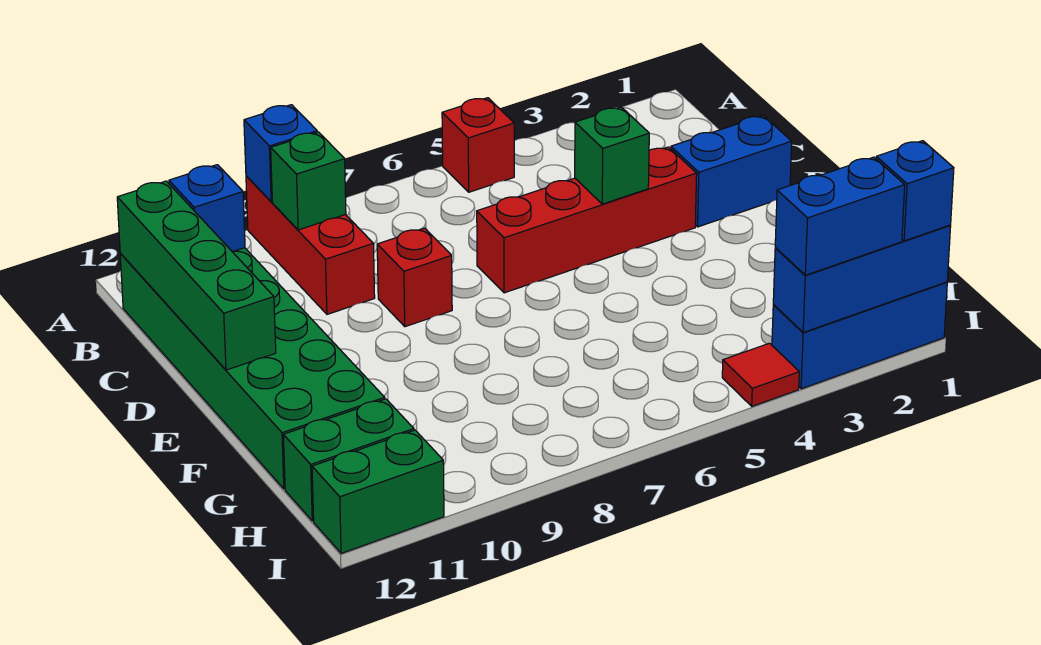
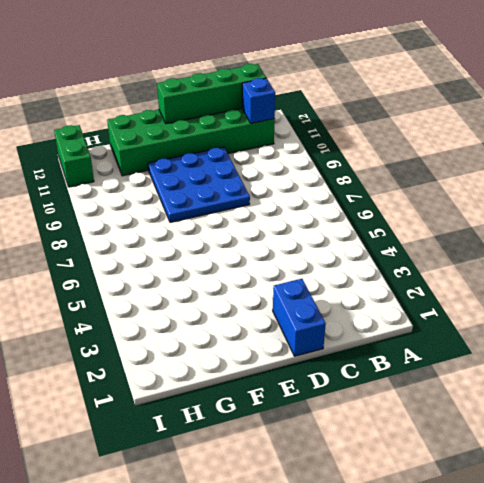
blue plate D8:F10 level 1 -> red brick D8 level 1
none -> red brick A5 level 1
none -> red brick A9:C9 level 1
none -> red brick D3:D6 level 1

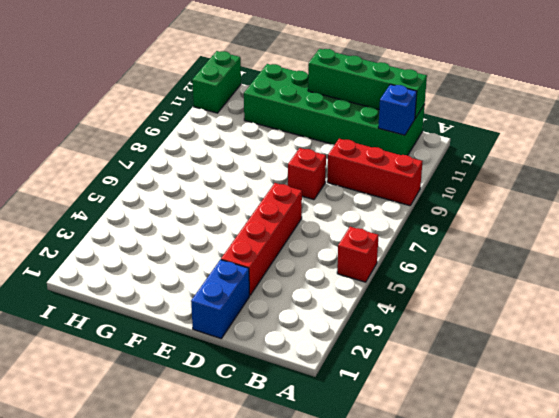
none -> green brick H11:H12 level 1
none -> blue brick I1:I3 level 1
none -> red tile I4 level 1

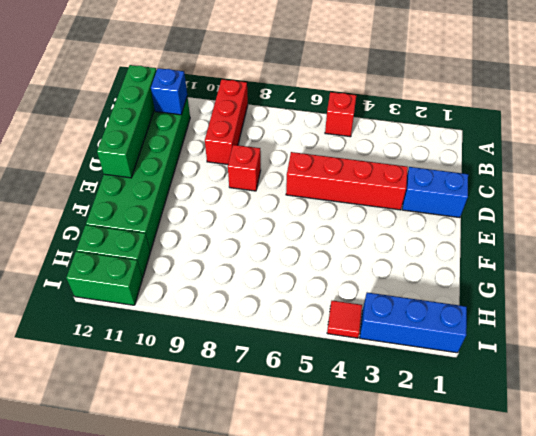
none -> blue brick A9 level 2
none -> green brick B9 level 2
none -> green brick D4 level 2

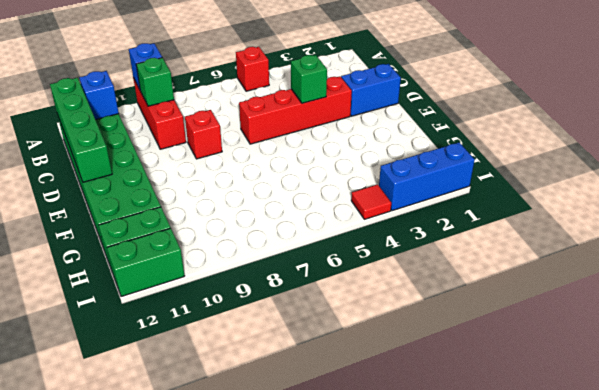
none -> blue brick I1:I3 level 2
none -> blue brick I1 level 3
none -> blue brick I2:I3 level 3

